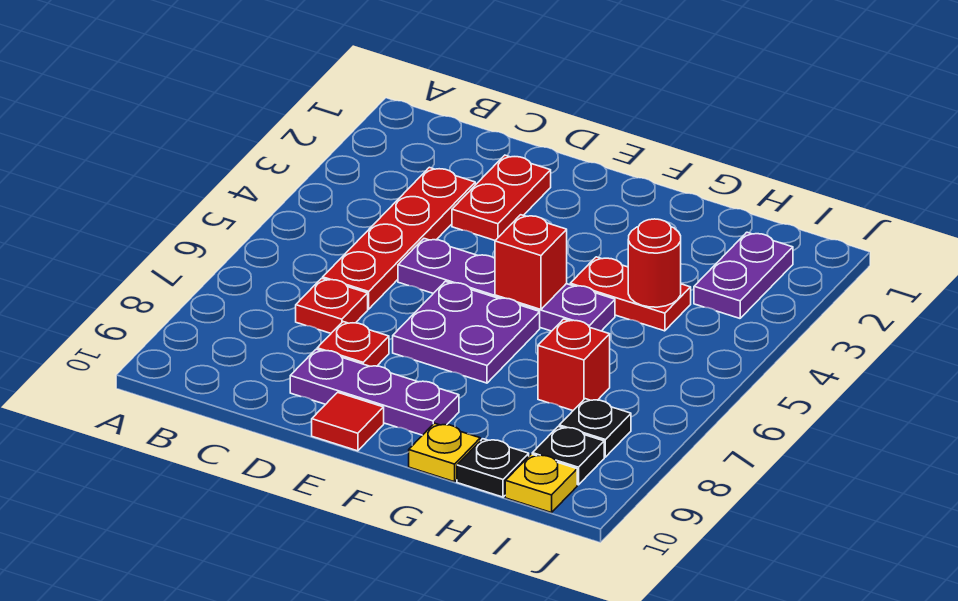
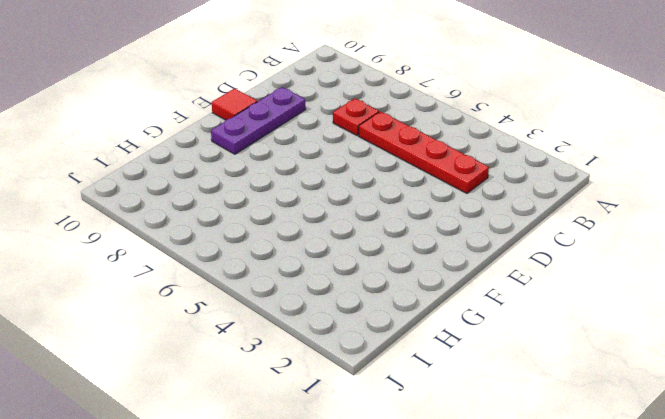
none -> red plate D2:D3 level 1
none -> purple plate D5:G5 level 1
none -> red plate D8 level 1

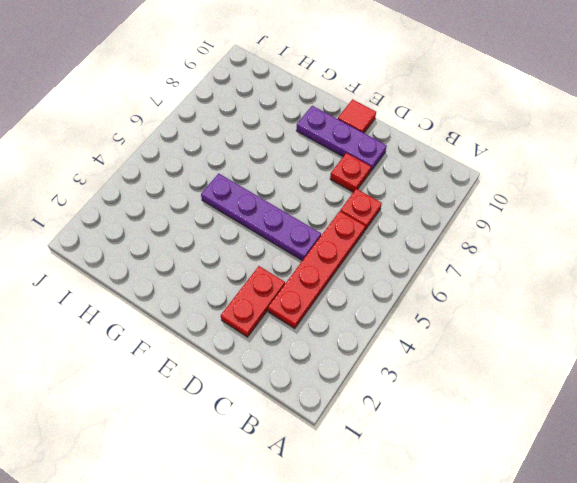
none -> purple plate E6:F7 level 1
none -> red plate G4:H4 level 1
none -> yellow plate G10 level 1

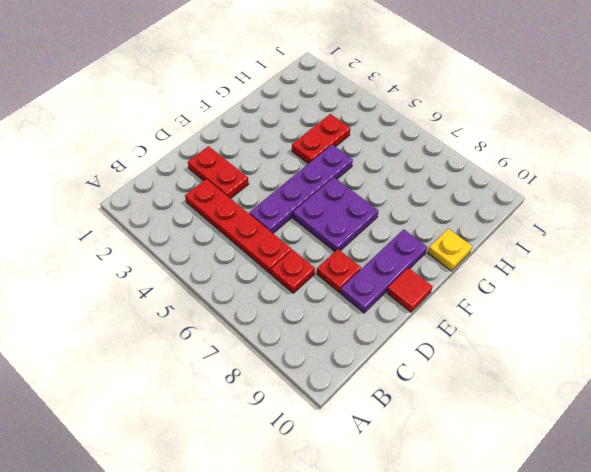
none -> red brick H7 level 1
none -> black plate H10 level 1
none -> purple plate I2:I3 level 1

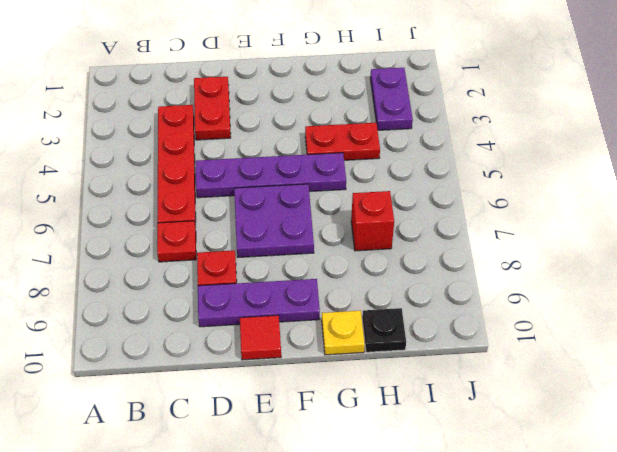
none -> black plate I8 level 1
none -> black plate I9 level 1
none -> yellow plate I10 level 1

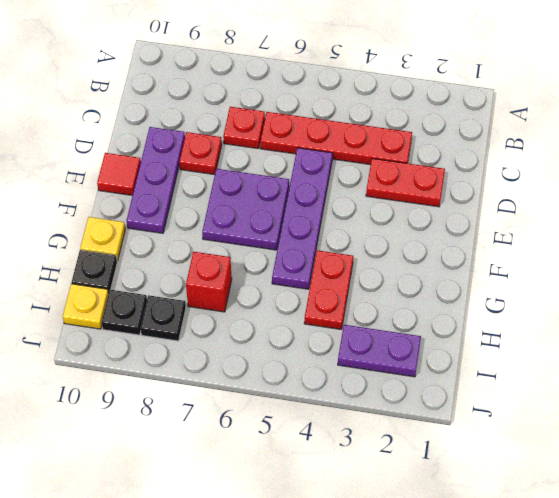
none -> red brick F5 level 2
none -> red round brick H4 level 2

